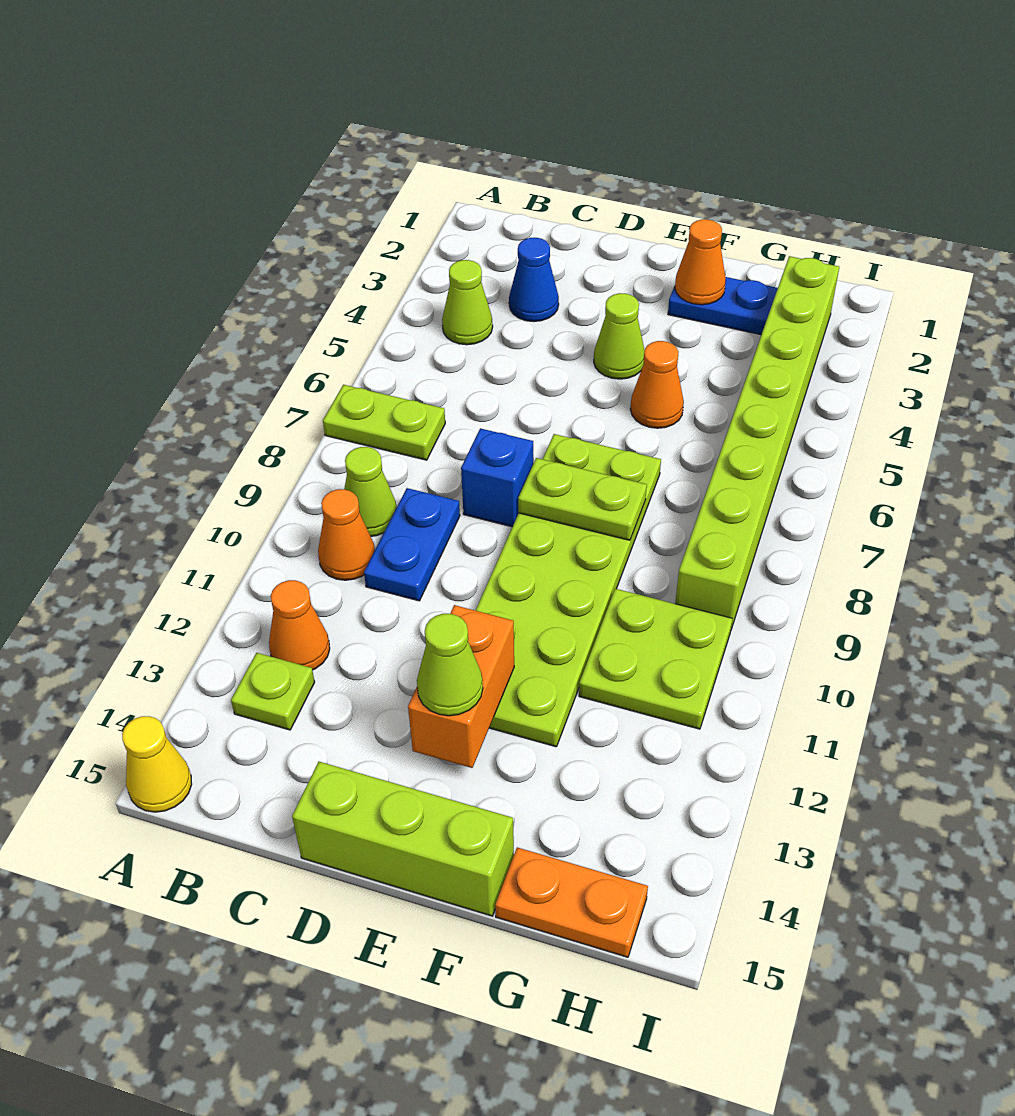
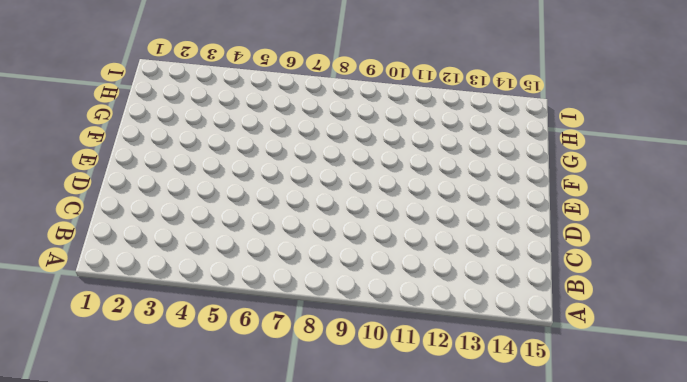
none -> lime plate A7:B7 level 1
none -> yellow cone A15 level 1
none -> lime cone B4 level 1

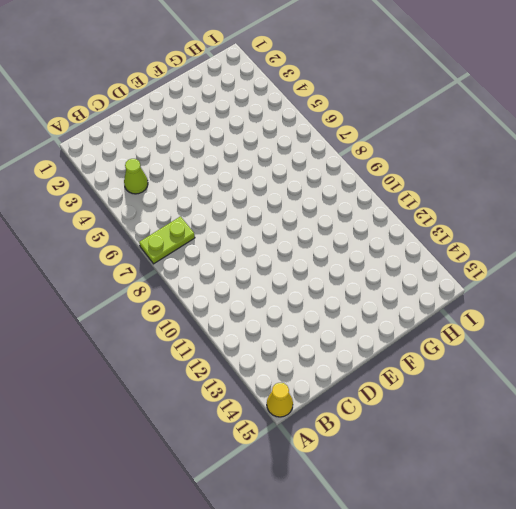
none -> lime cone B9 level 1
none -> orange cone B10 level 1
none -> orange cone B12 level 1

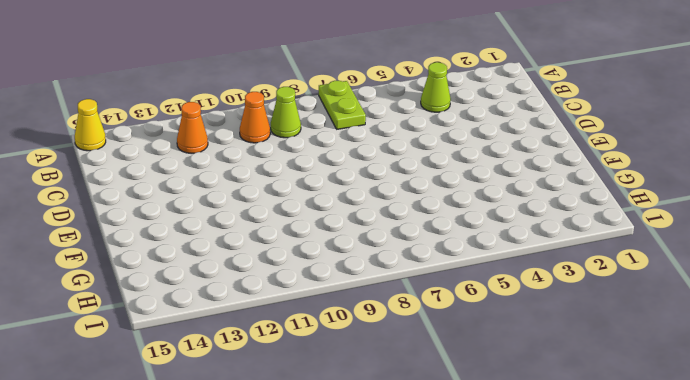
none -> lime plate B13 level 1
none -> blue cone C3 level 1
none -> blue plate C9:C10 level 1

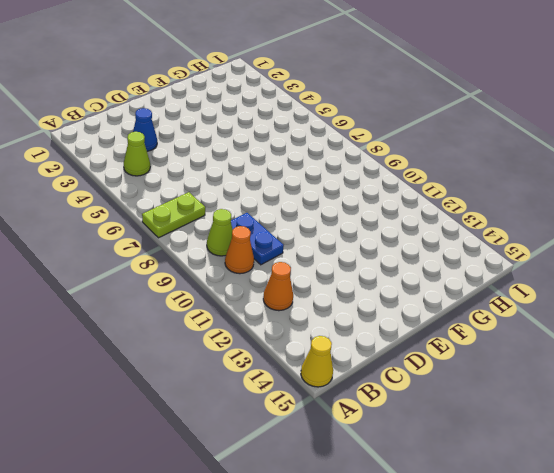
none -> lime plate B13 level 1
none -> blue brick D8 level 1
none -> lime brick D15:F15 level 1

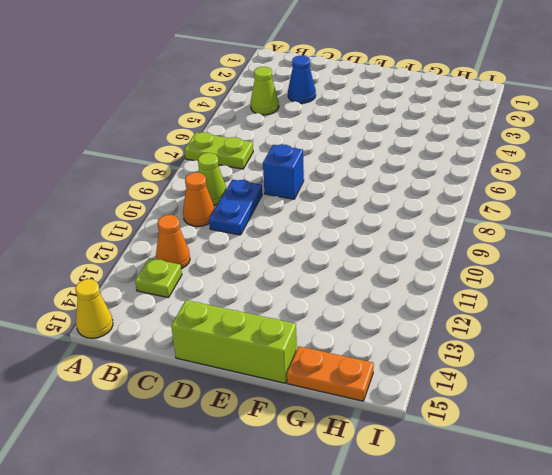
none -> lime cone E4 level 1
none -> lime plate E7:F12 level 1
none -> blue plate F2:G2 level 1

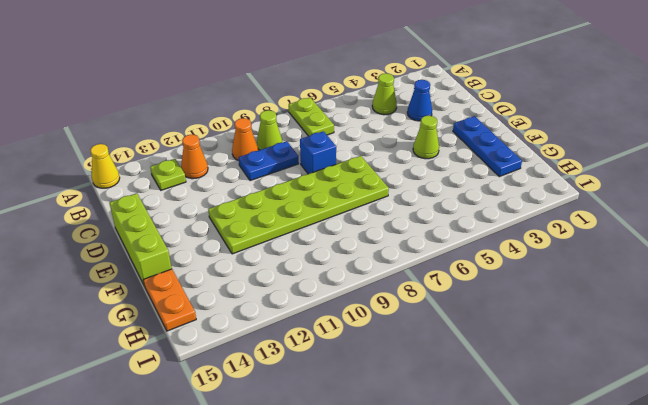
blue plate E2:G2 level 1 -> blue plate F2:G2 level 1
none -> orange cone F5 level 1
none -> lime plate G10:H11 level 1
none -> lime brick H2:H9 level 1

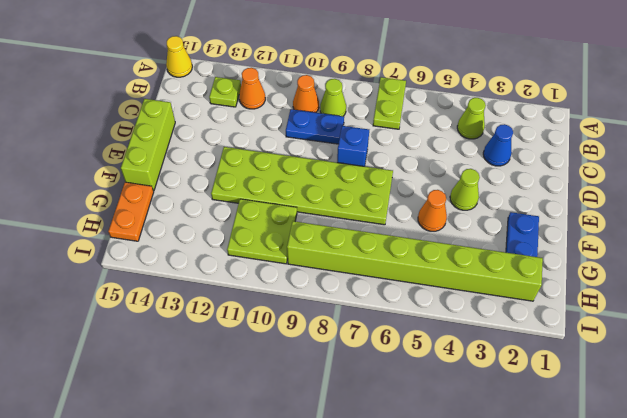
none -> lime plate E8:F8 level 2
none -> orange brick E12:E13 level 2
none -> orange cone F2 level 2

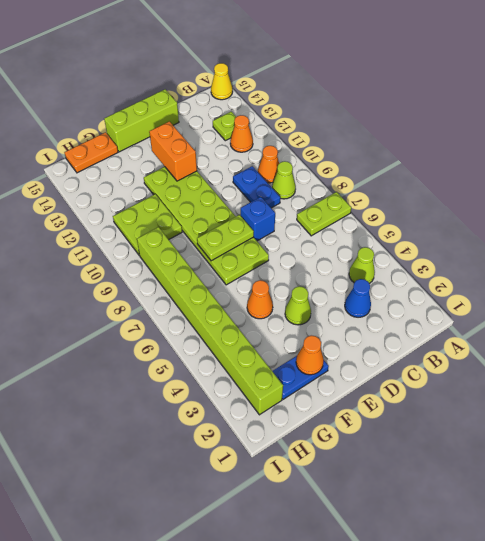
none -> lime cone E13 level 3

